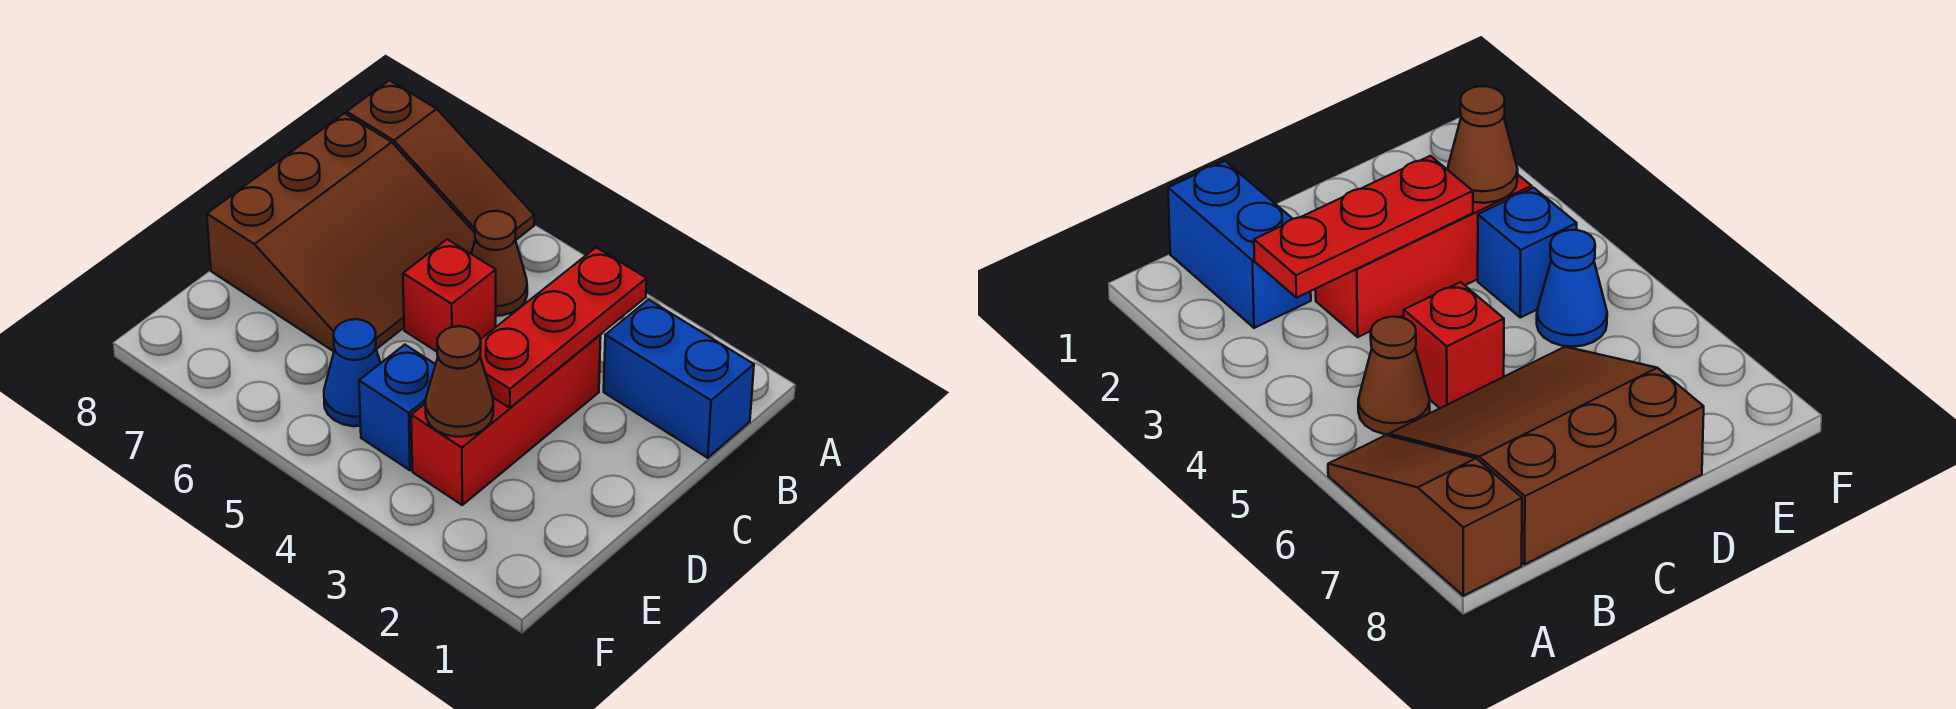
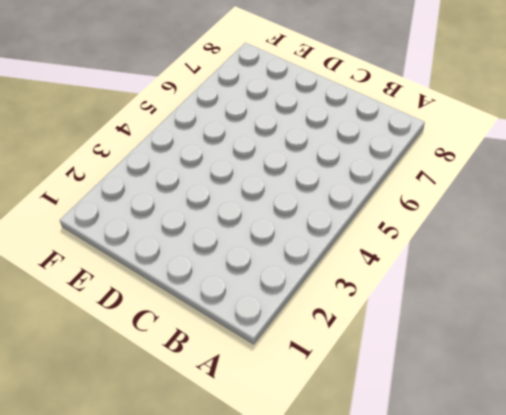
none -> brown slope A6:A8 level 1 top 8
none -> blue brick B1:B2 level 1

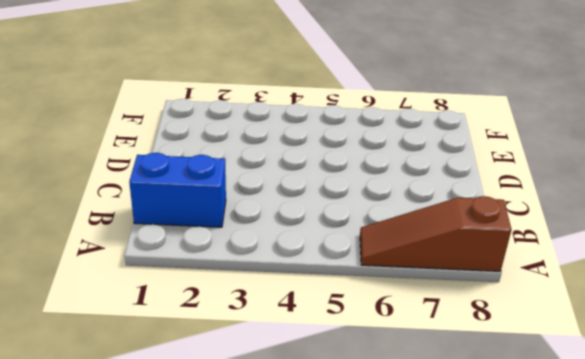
none -> brown cone B5 level 1
none -> brown slope B6:D8 level 1 top 8

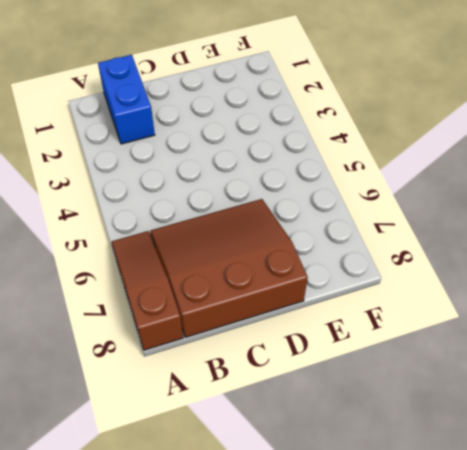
none -> brown cone B5 level 1
none -> red brick C3:E3 level 1

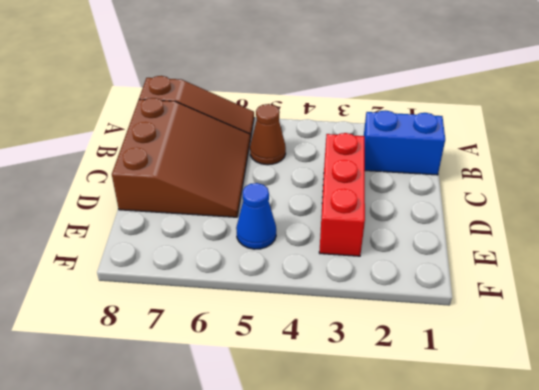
none -> red brick C5 level 1
none -> blue brick E4 level 1

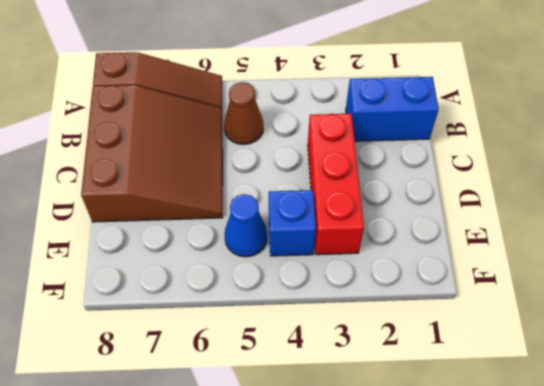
none -> red brick C5 level 1
none -> red plate B3:D3 level 2

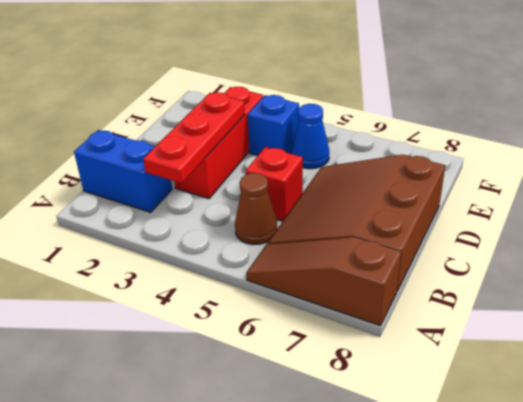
none -> brown cone E3 level 2

